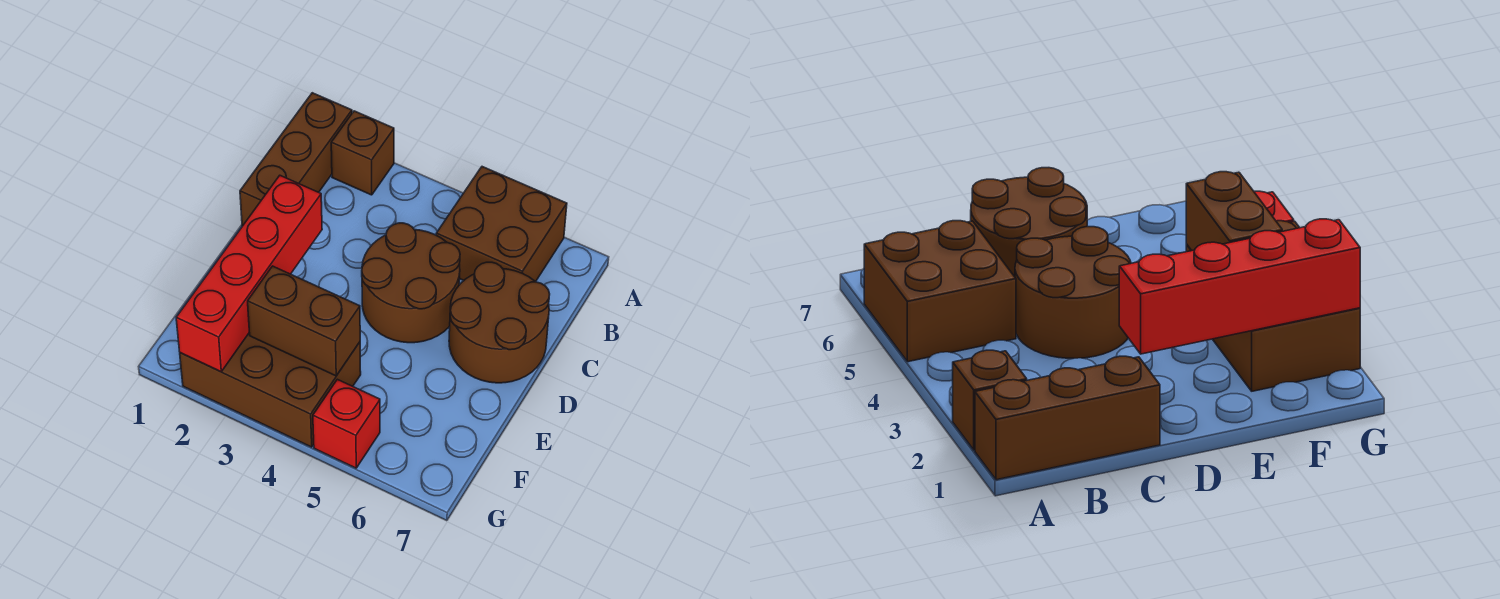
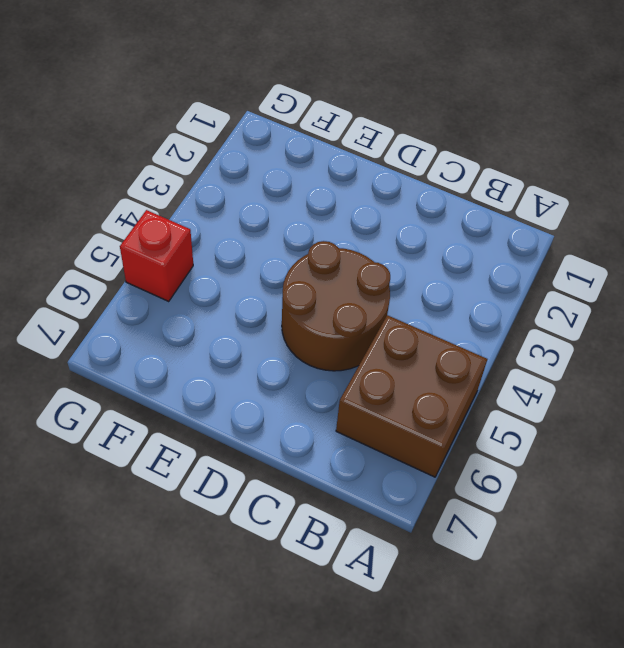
none -> brown brick A1:C1 level 1
none -> brown brick A2 level 1

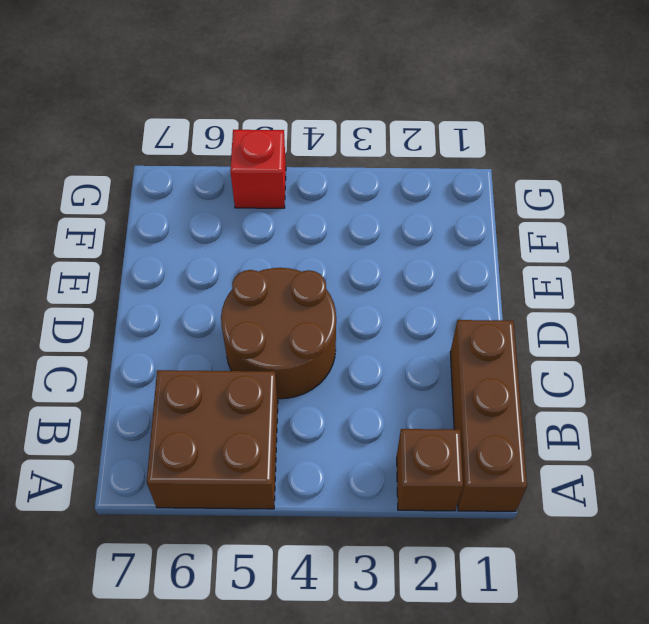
none -> brown round brick C6:D7 level 1
none -> brown brick F2:G4 level 1

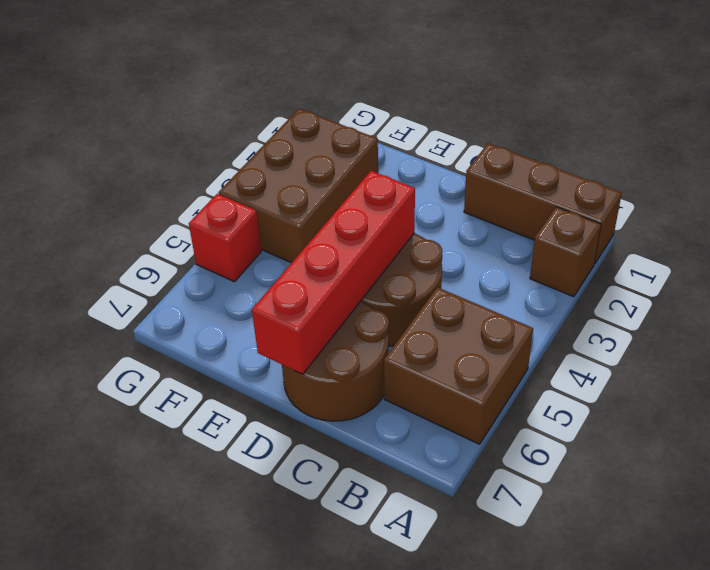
red brick D4:D7 level 2 -> red brick D2:G2 level 2
none -> brown brick F3:F4 level 2

